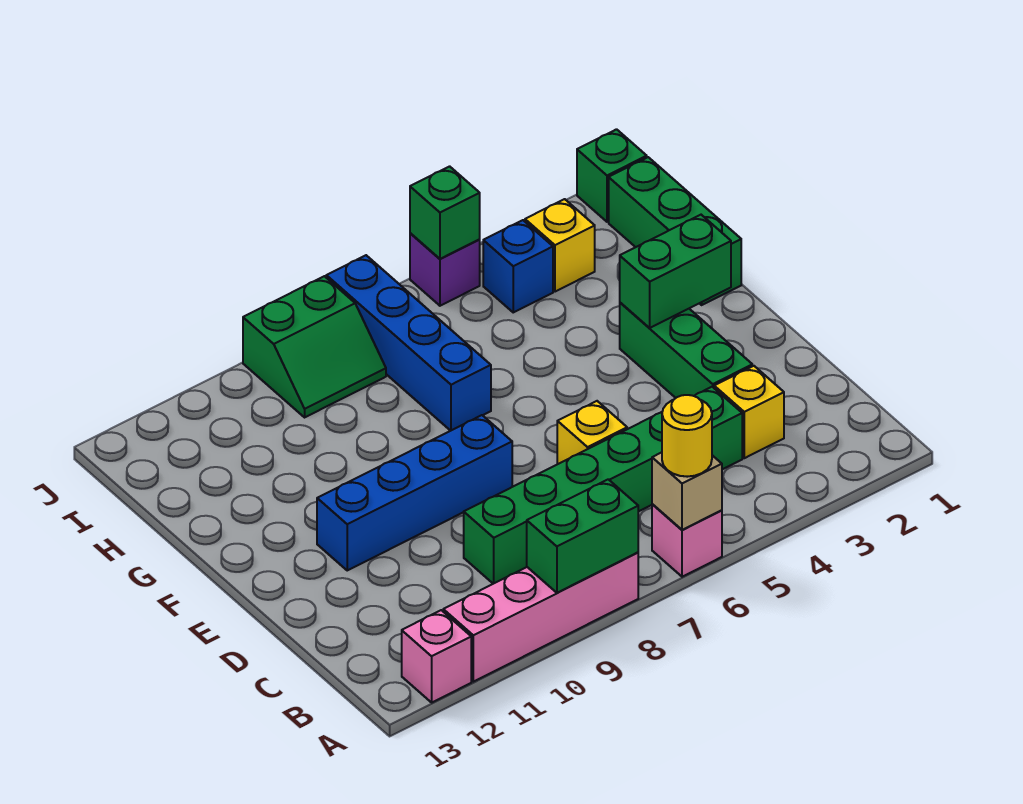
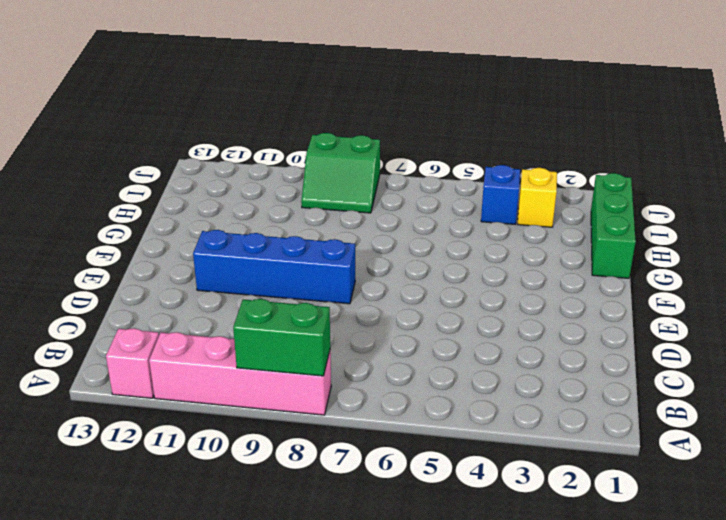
none -> pink brick A6 level 1
none -> yellow brick C3 level 1
none -> green brick C4:C9 level 1

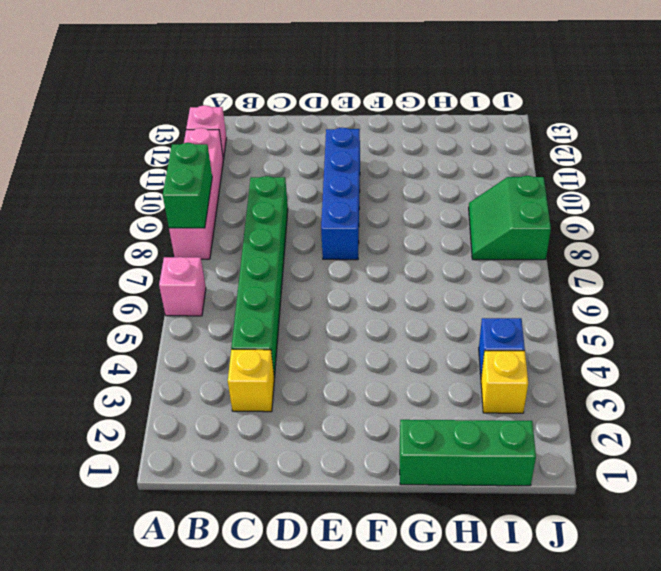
none -> green brick D3:F3 level 1
none -> yellow brick D6 level 1
none -> blue brick G7:J7 level 1

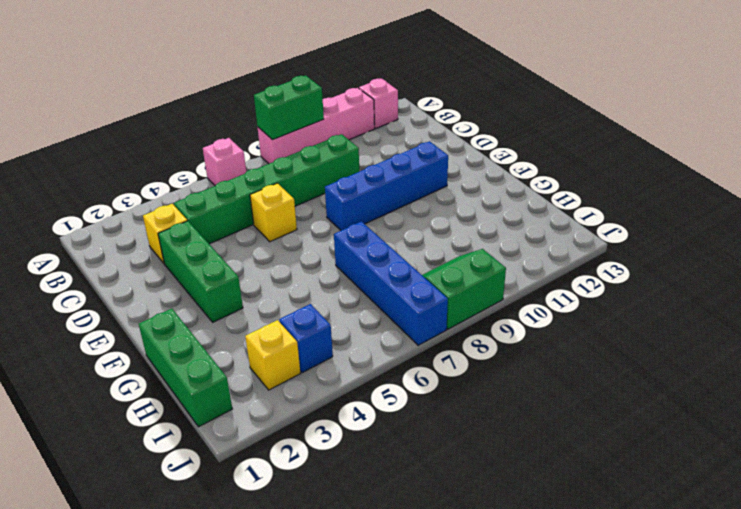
none -> green brick J1 level 1
none -> purple brick J5 level 1
none -> tan brick A6 level 2

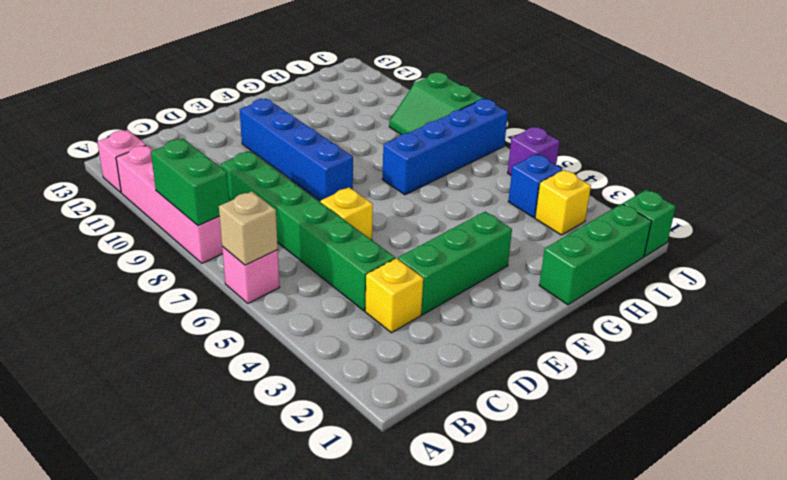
none -> green brick F2:F3 level 2
none -> green brick J5 level 2
none -> yellow round brick A6 level 3

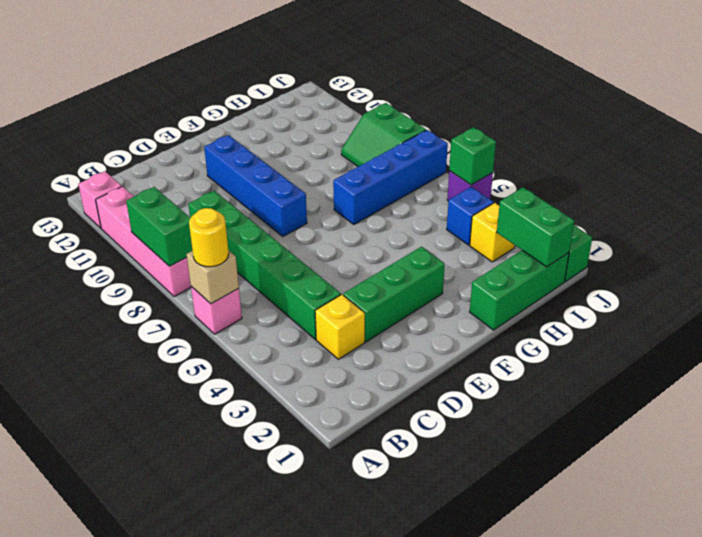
green brick I1:I2 level 2 -> green brick F2:F3 level 2
none -> yellow brick D6 level 1

